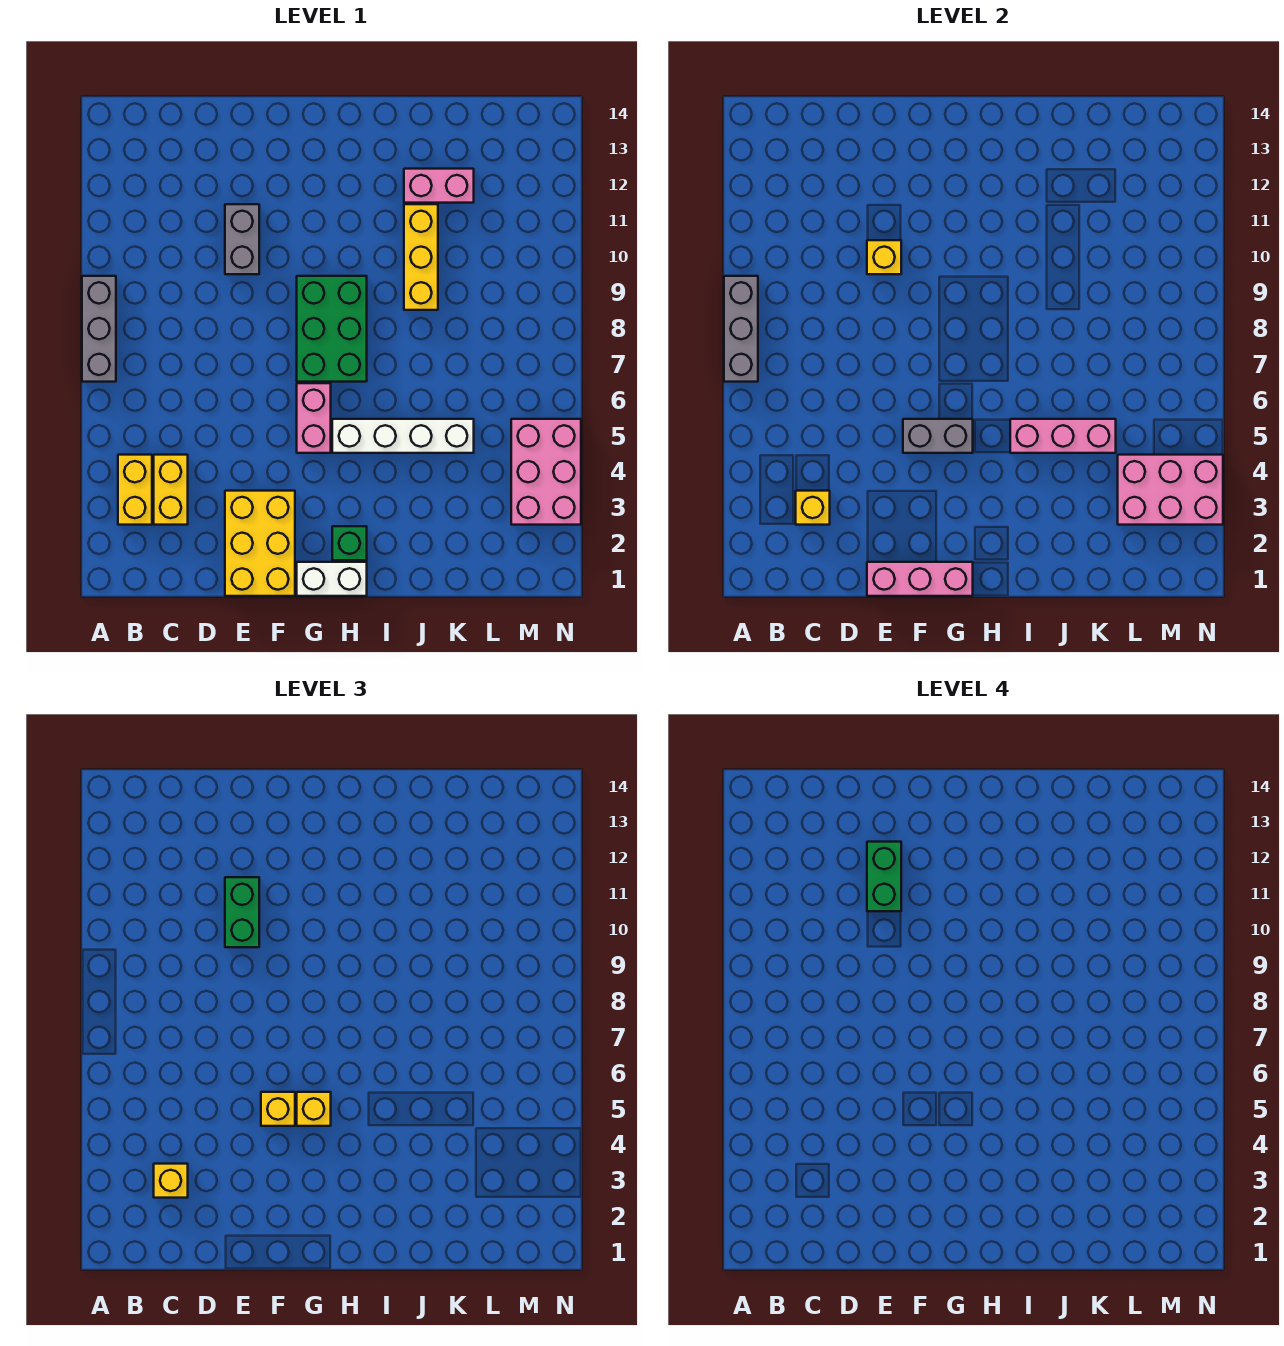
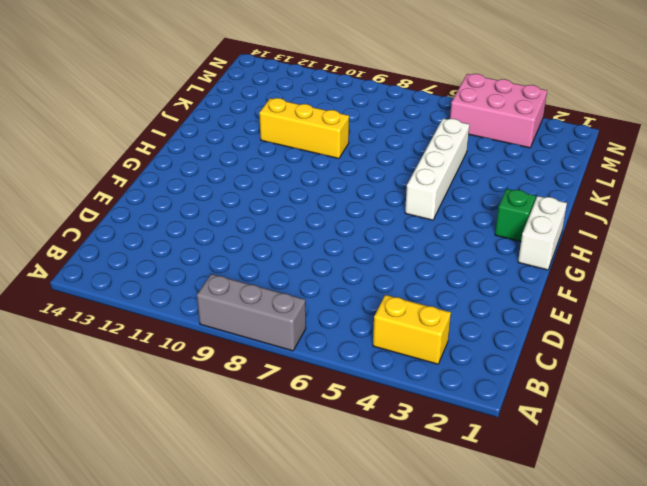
none -> yellow brick C3:C4 level 1
none -> yellow brick E1:F3 level 1
none -> grey brick E10:E11 level 1

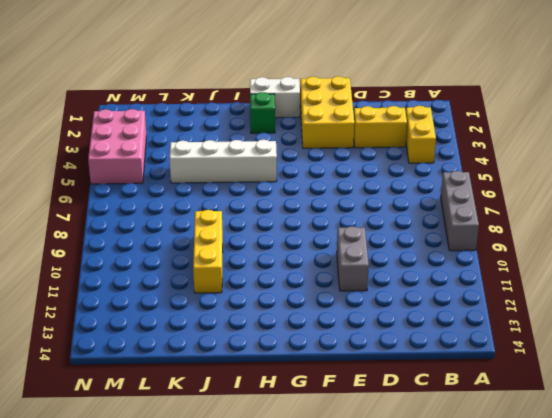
yellow brick C3:D3 level 1 -> yellow brick C3:C4 level 1
none -> pink brick G5:G6 level 1
none -> green brick G7:H9 level 1
none -> pink brick J12:K12 level 1

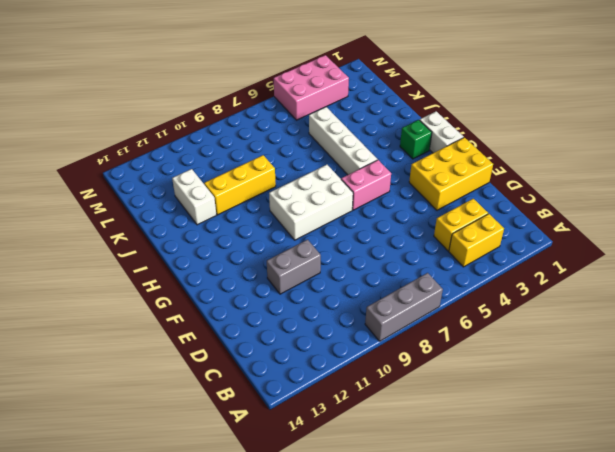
white brick G7:H9 level 1 -> green brick G7:H9 level 1
white brick J12:K12 level 1 -> pink brick J12:K12 level 1
none -> grey brick A7:A9 level 2
none -> yellow brick C3 level 2
none -> pink brick E1:G1 level 2

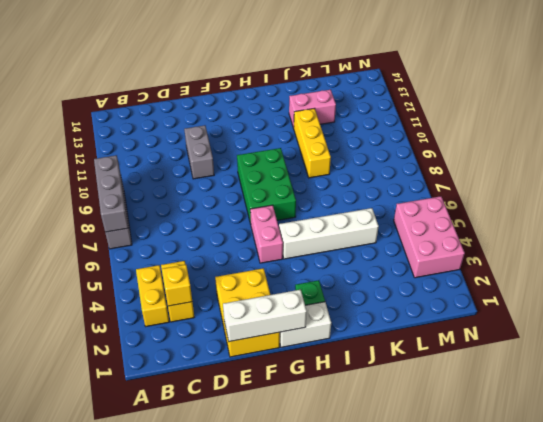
white brick E1:G1 level 2 -> pink brick E1:G1 level 2
none -> yellow brick E10 level 2
none -> grey brick F5:G5 level 2
none -> pink brick I5:K5 level 2

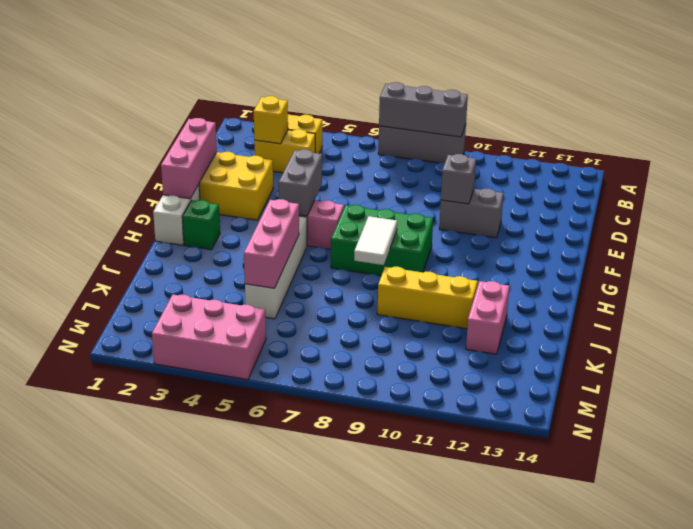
grey brick E10 level 2 -> yellow brick E10 level 2
white tile H8:I8 level 2 -> none
none -> pink brick L3:N4 level 2
none -> yellow brick C3 level 3
none -> green brick E10:E11 level 3

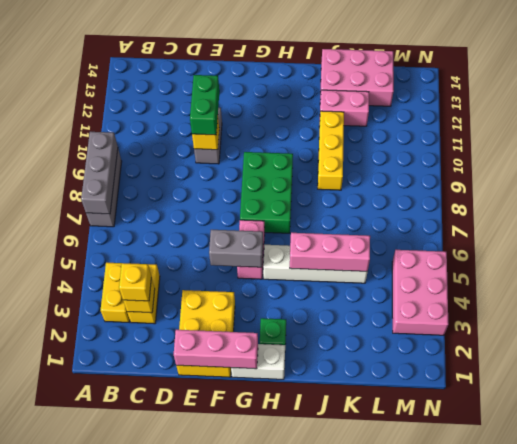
pink brick J13:L14 level 1 -> pink brick L3:N4 level 2
none -> yellow brick F5 level 3
none -> yellow brick G5 level 3
none -> green brick E11:E12 level 4

